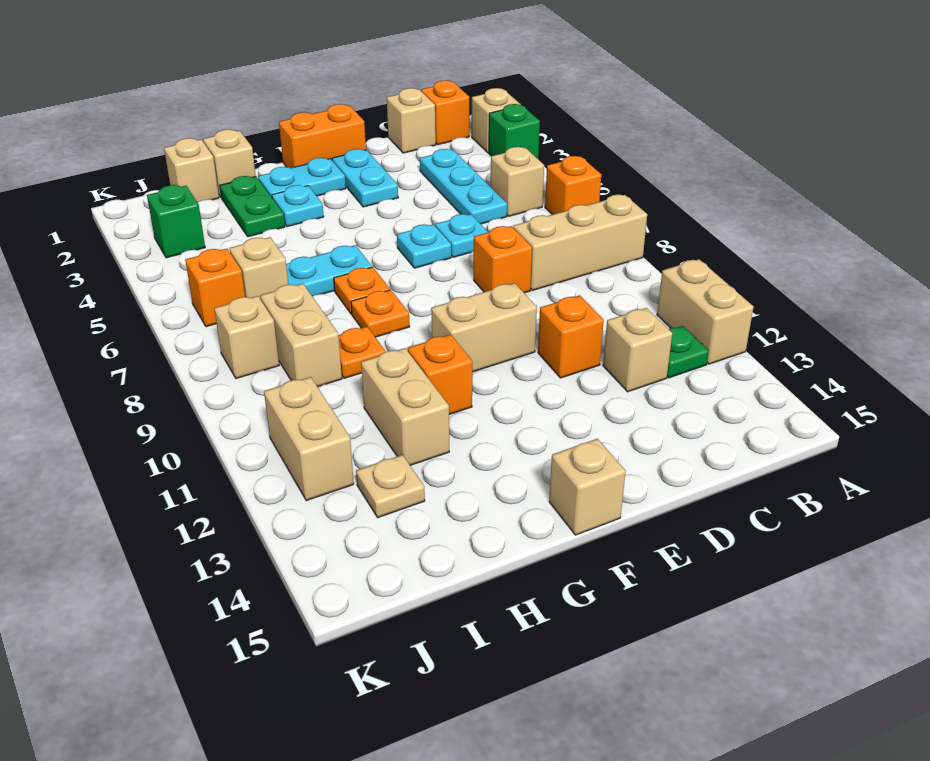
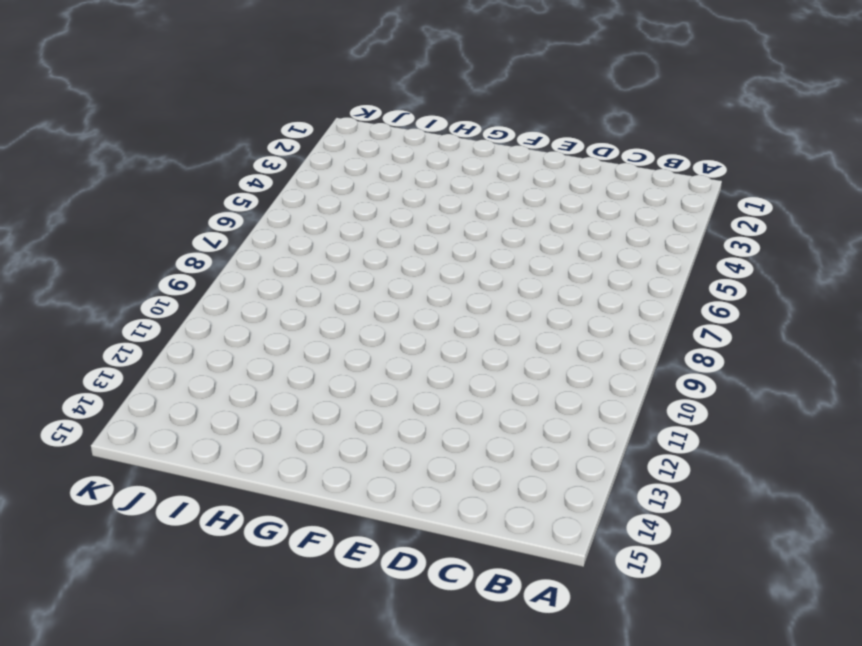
none -> tan brick A2 level 1
none -> green brick A3 level 1
none -> orange brick A6 level 1
none -> tan brick A8:C8 level 1

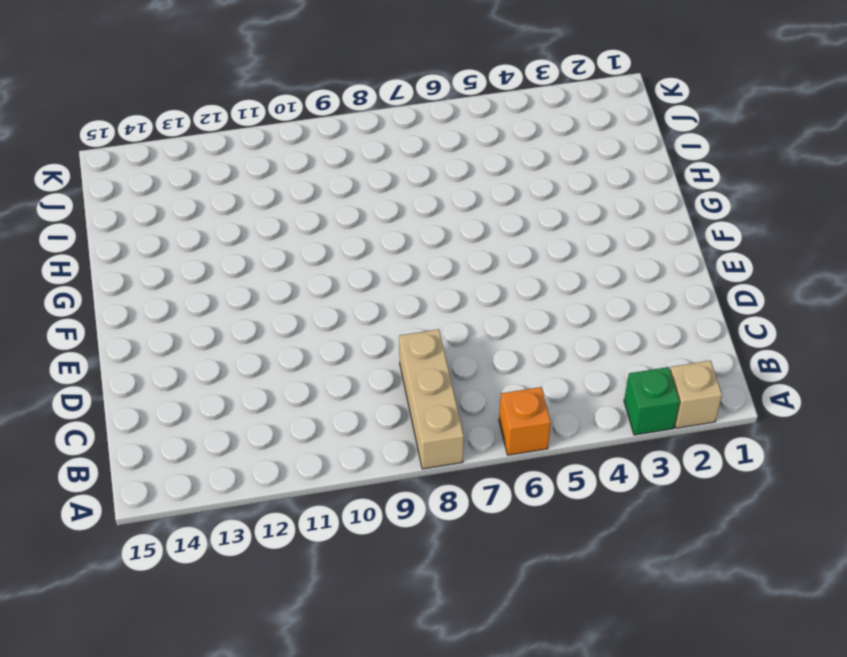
none -> tan brick A11:A12 level 1
none -> orange brick B1 level 1
none -> tan brick B5 level 1
none -> green plate B12 level 1

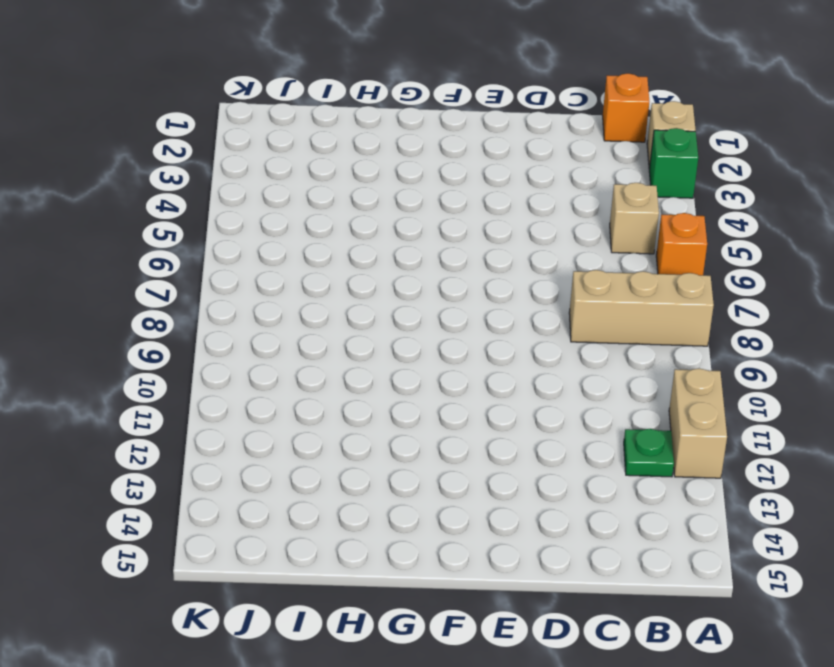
none -> tan brick C1 level 1
none -> cyan plate C3:C5 level 1
none -> tan brick C12 level 1
none -> cyan plate D6 level 1

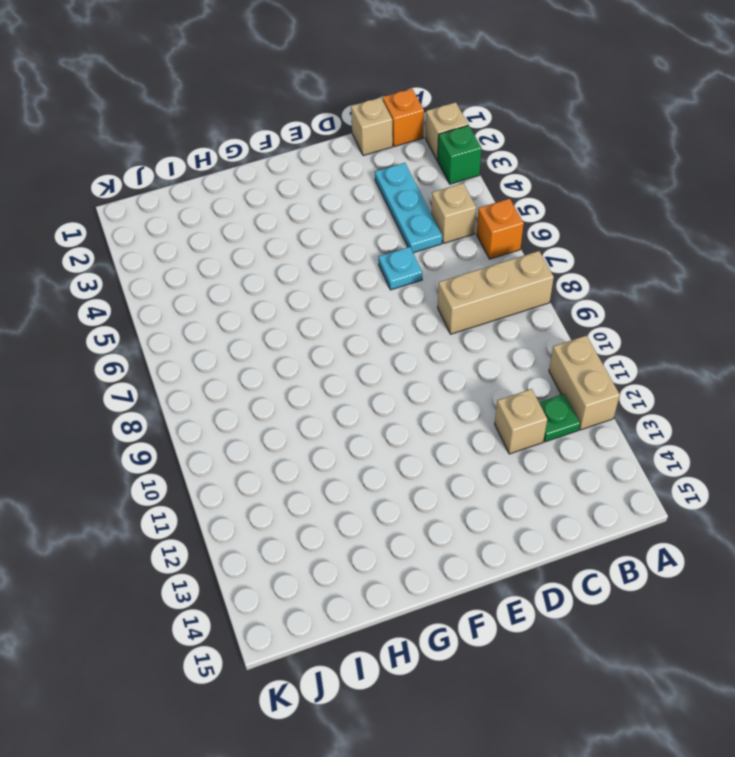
none -> orange brick D8 level 1
none -> orange brick D11 level 1
none -> orange brick E1:F1 level 1
none -> cyan plate E2:E3 level 1

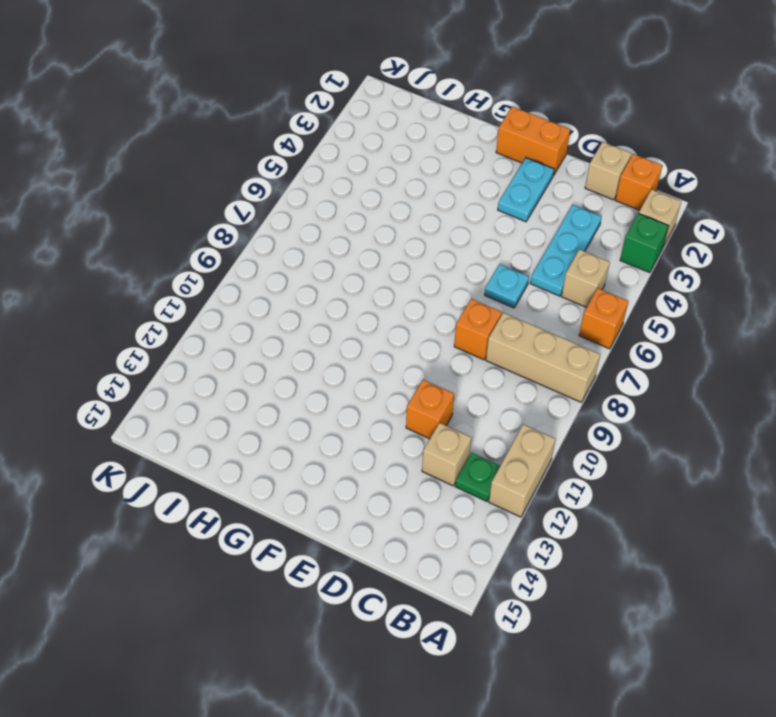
none -> cyan plate E6 level 1
none -> tan brick E10:F10 level 1
none -> cyan plate F2:G2 level 1
none -> tan brick F15 level 1

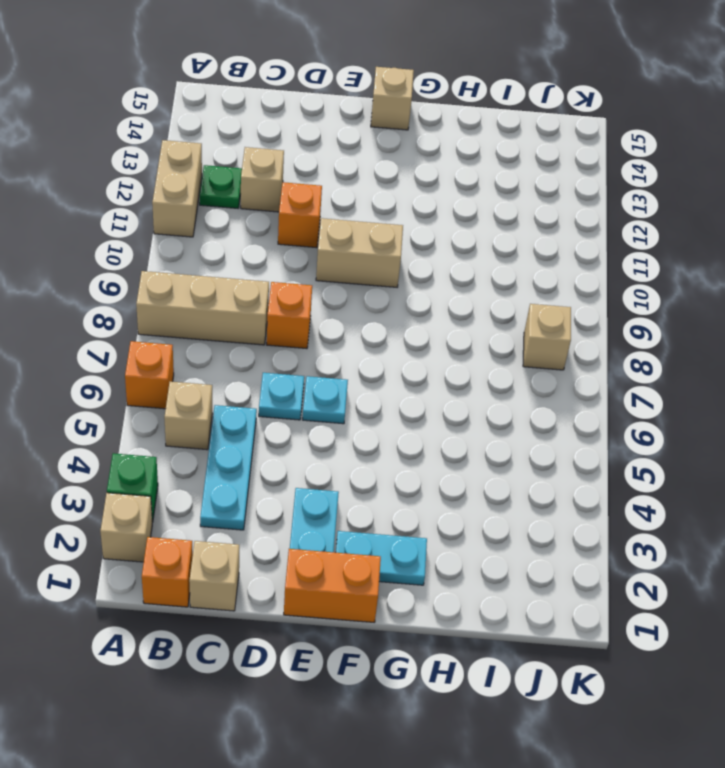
none -> cyan plate G3 level 1
none -> cyan plate G6:H6 level 1
none -> orange plate G7 level 1
none -> orange plate G8 level 1

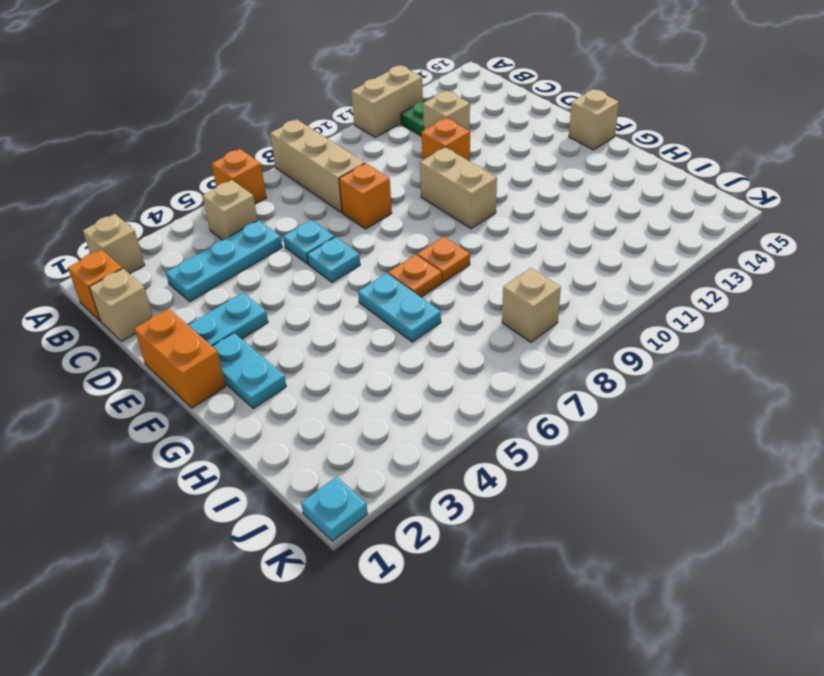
cyan plate K1 level 1 -> cyan plate G3 level 1
none -> green brick A3 level 1
none -> orange brick G11 level 1
none -> tan brick H1 level 1
none -> green plate H2:H3 level 1

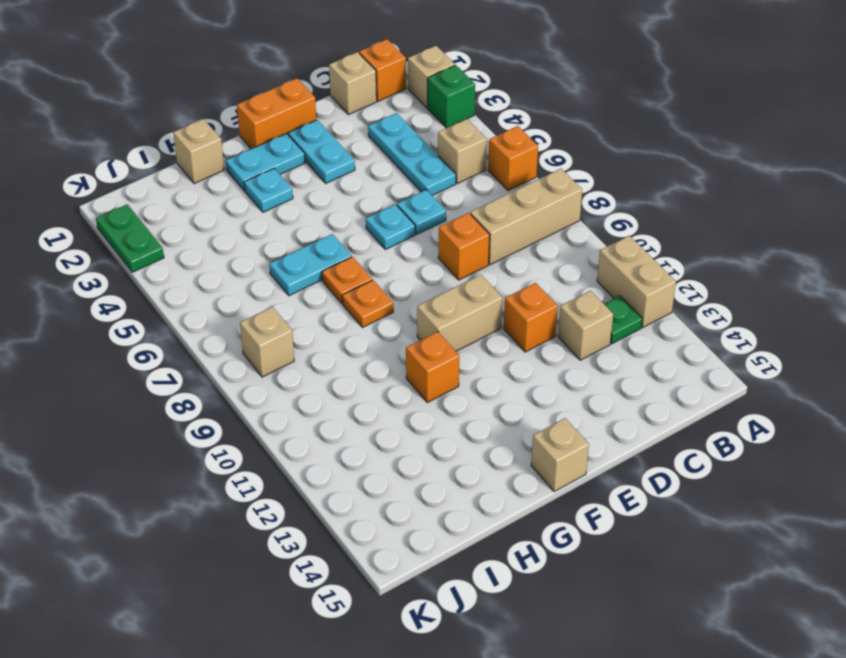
green plate K2:K3 level 1 -> green plate H2:H3 level 1
none -> orange plate H9 level 1
none -> tan brick H11:H12 level 1
none -> tan brick I1 level 1
none -> tan brick I6 level 1

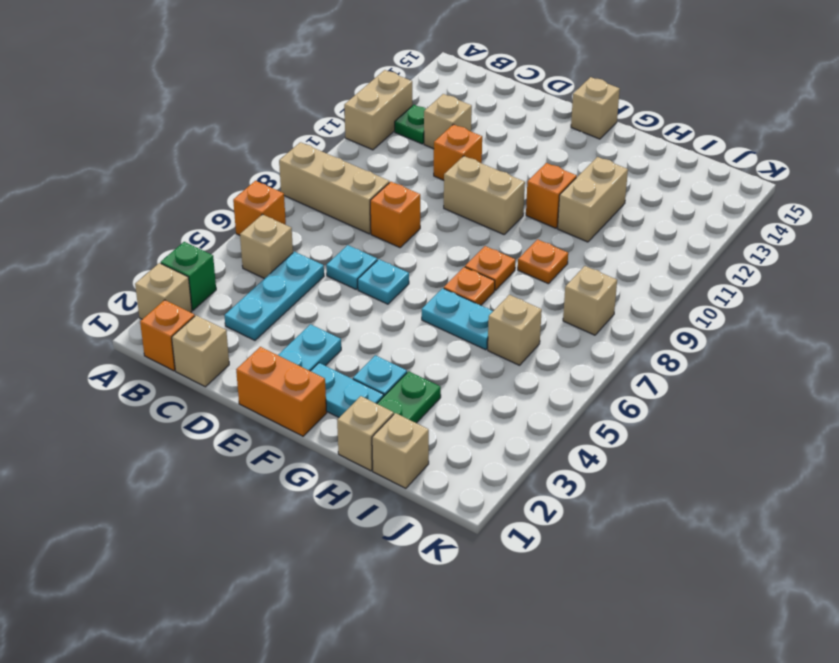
none -> tan brick I8:I9 level 1
none -> tan plate I13 level 1
none -> green brick J3 level 1
none -> orange brick J6 level 1

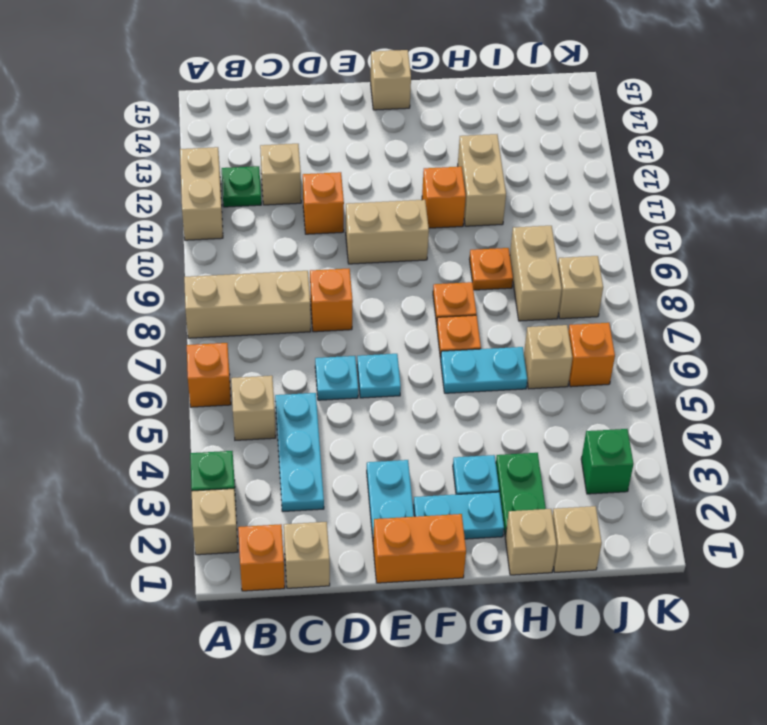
none -> tan plate I13 level 1
none -> tan brick J11:J12 level 1

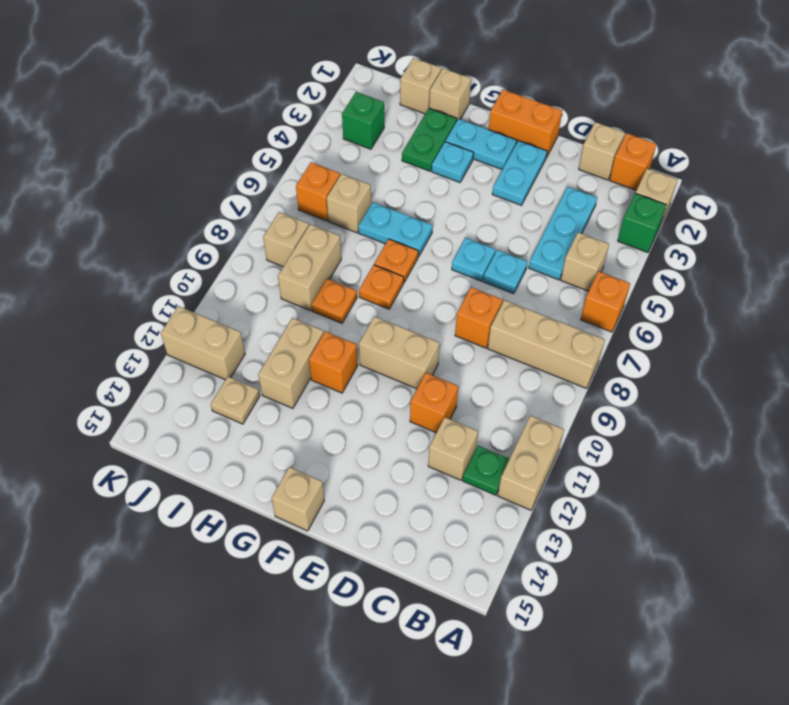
tan brick J12:K12 level 1 -> tan brick J11:J12 level 1

